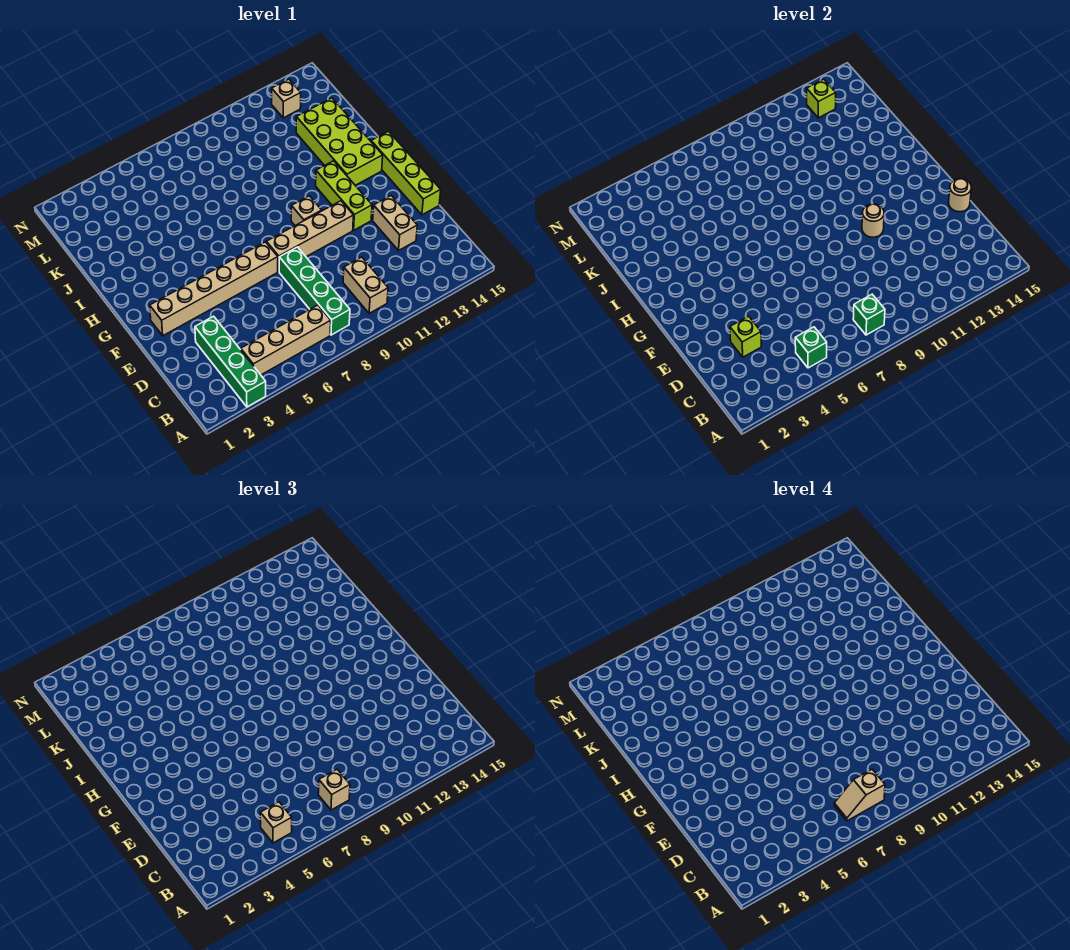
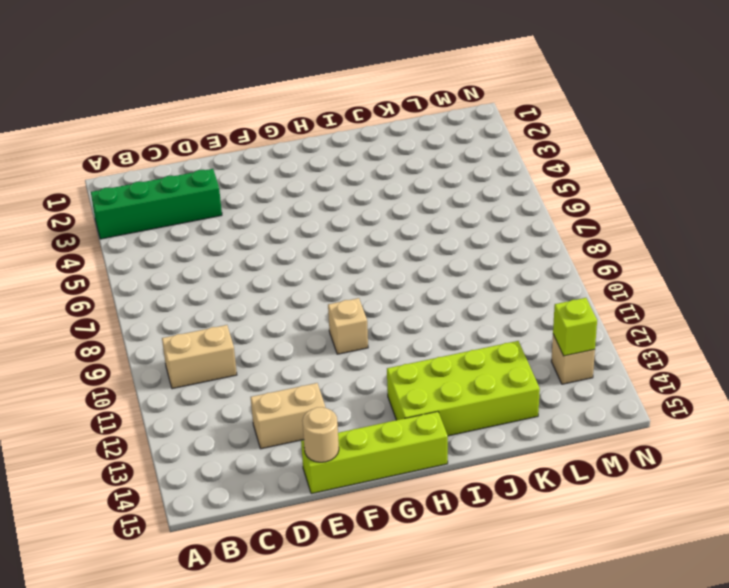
none -> tan brick B4:B7 level 1
none -> green brick B8:E8 level 1
none -> tan brick F2:F7 level 1

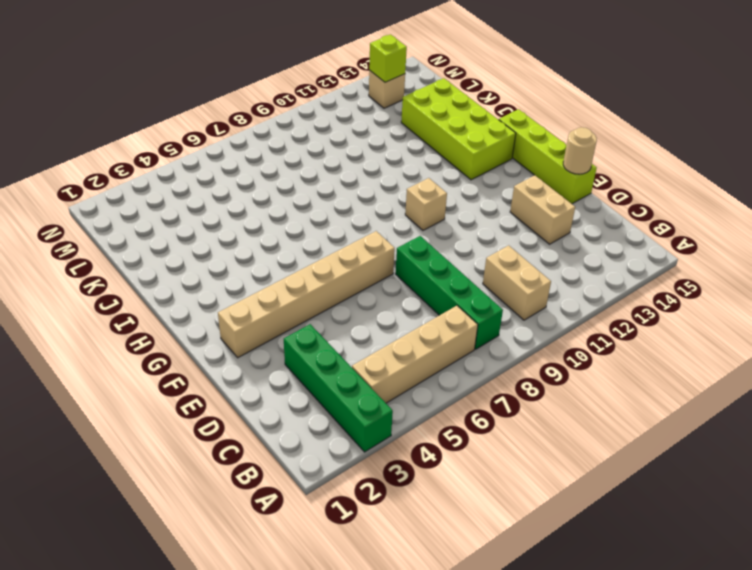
none -> tan brick F8:F11 level 1
none -> lime brick F12:H12 level 1
none -> green brick B5 level 2

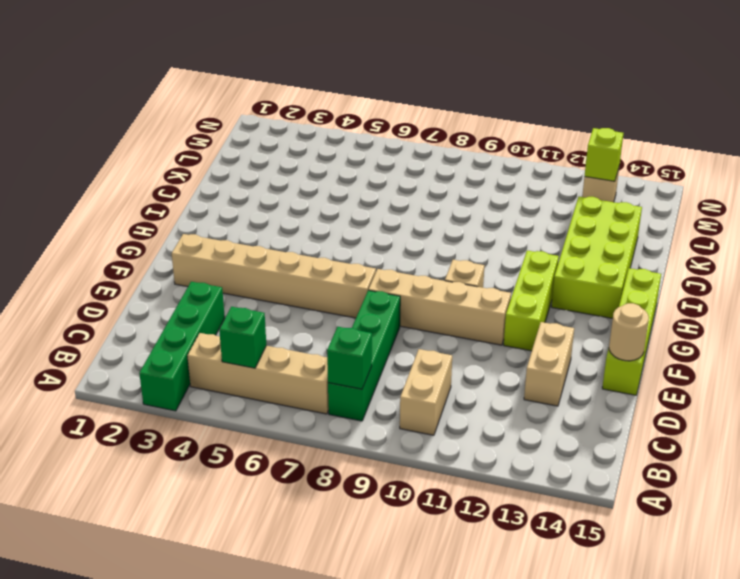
none -> lime brick D3 level 2
none -> tan round brick F11 level 2
none -> tan brick B5 level 3

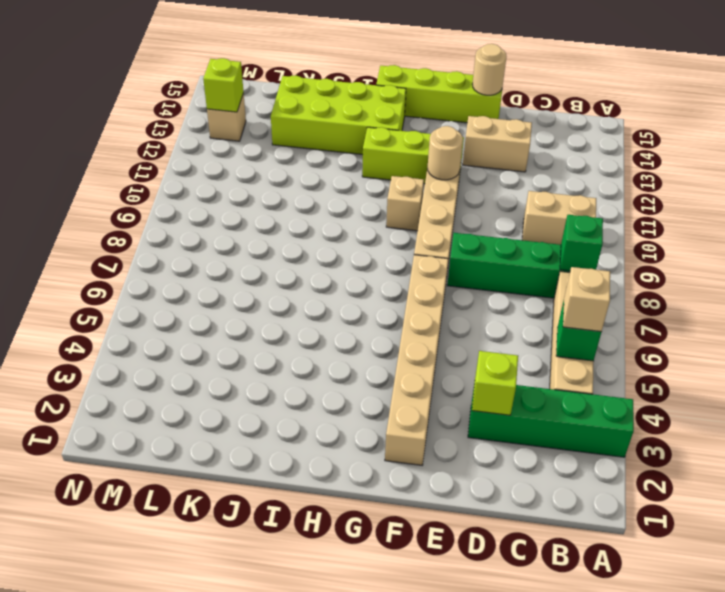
none -> tan brick B8 level 3
none -> tan slope B7:B8 level 4 top 8

